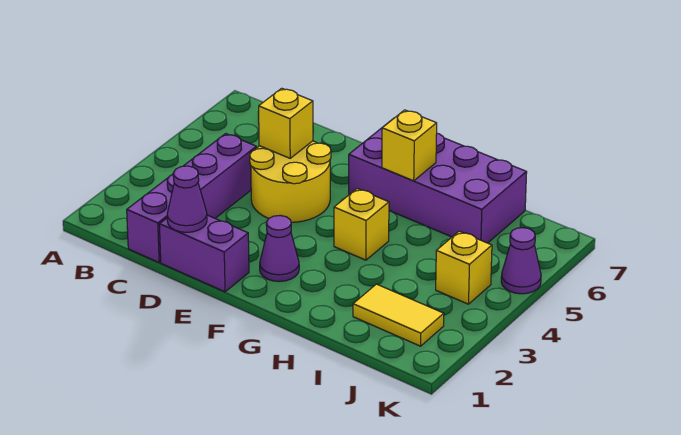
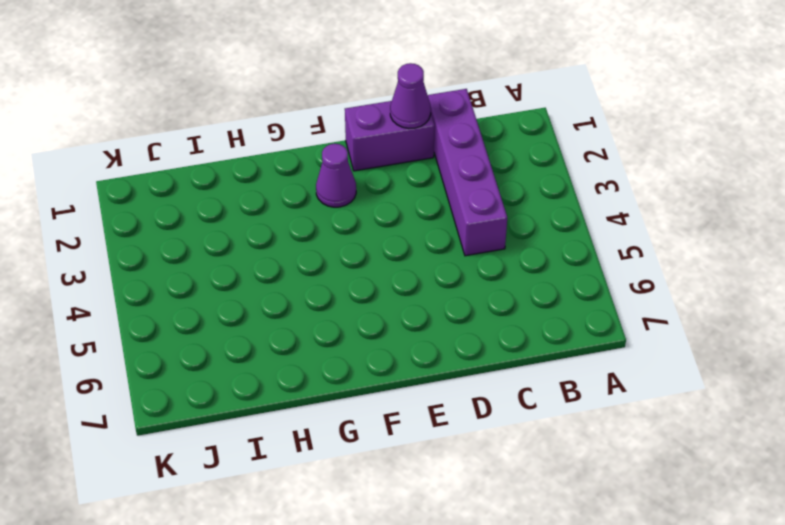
none -> yellow round brick D4:E5 level 1
none -> purple brick F6:I7 level 1
none -> yellow brick G4 level 1

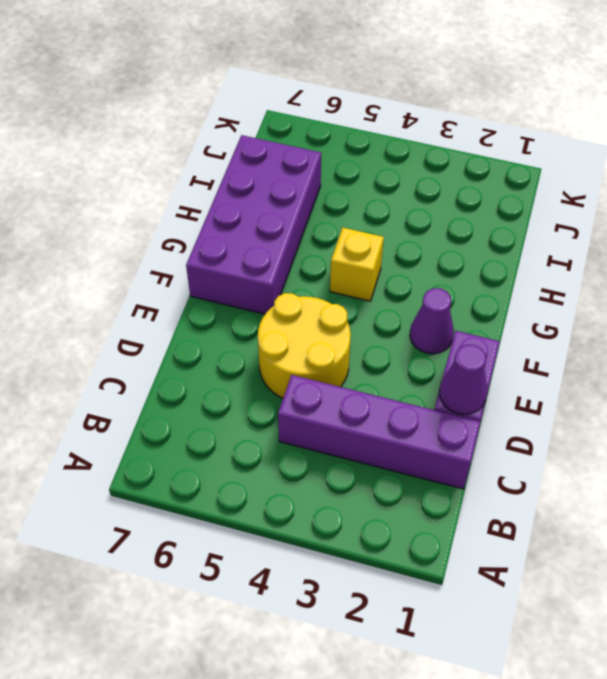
none -> yellow tile I2:J2 level 1
none -> yellow brick J4 level 1
none -> purple cone K5 level 1

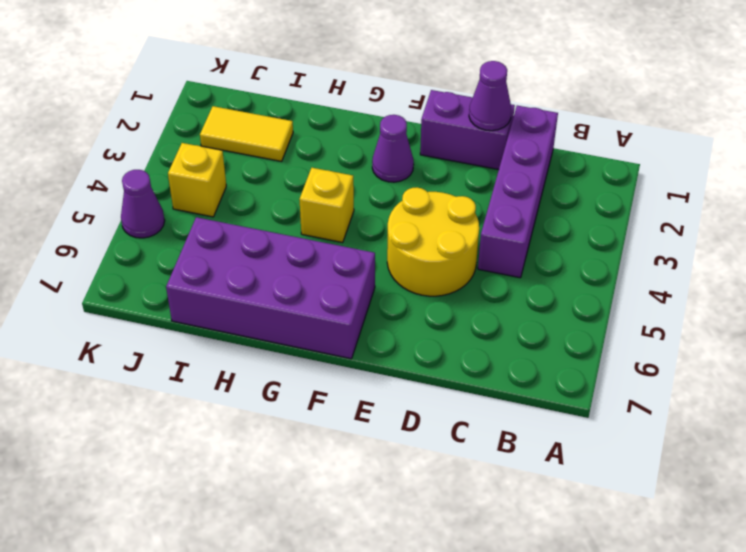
none -> yellow brick D5 level 2
none -> yellow brick G6 level 2

